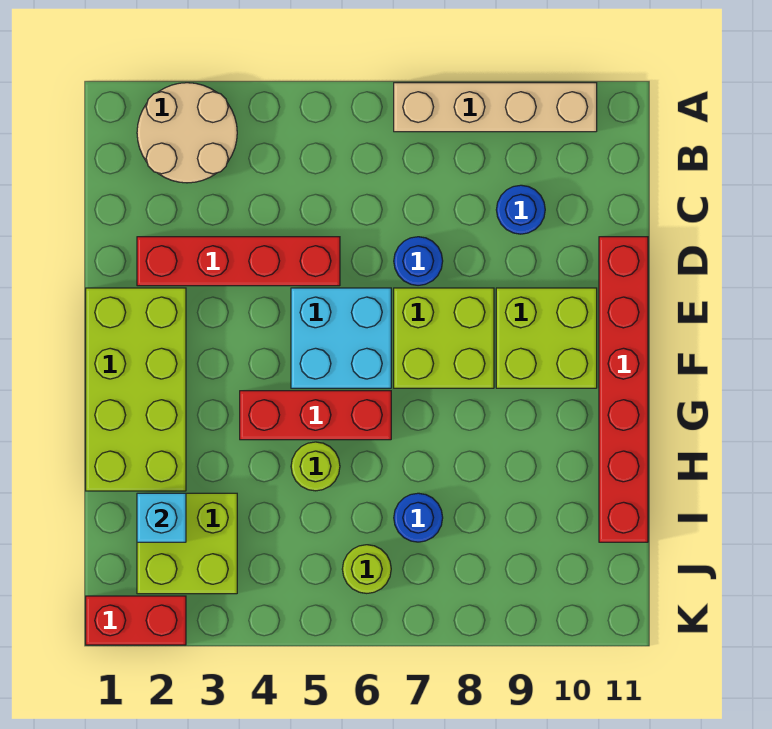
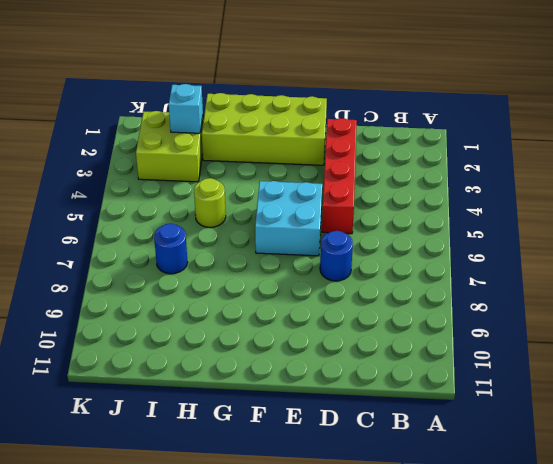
none -> tan round brick A2:B3 level 1
none -> tan brick A7:A10 level 1
none -> blue round brick C9 level 1

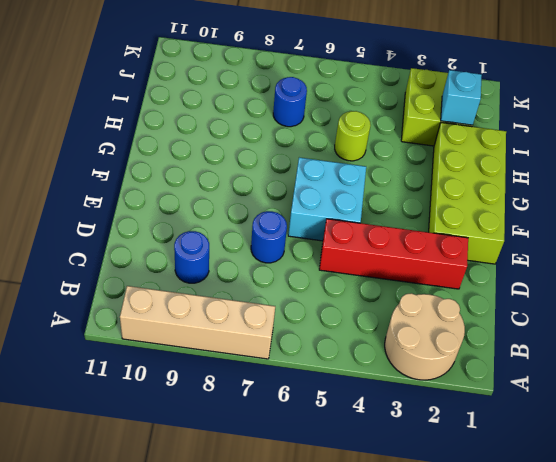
none -> red brick D11:I11 level 1
none -> lime brick E7:F8 level 1
none -> lime brick E9:F10 level 1

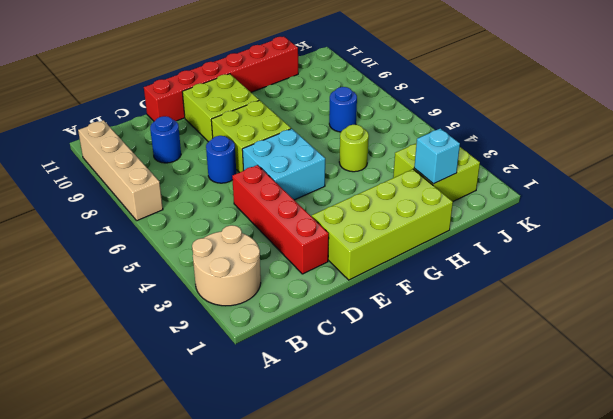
none -> red brick G4:G6 level 1
none -> lime round brick J6 level 1
none -> red brick K1:K2 level 1

